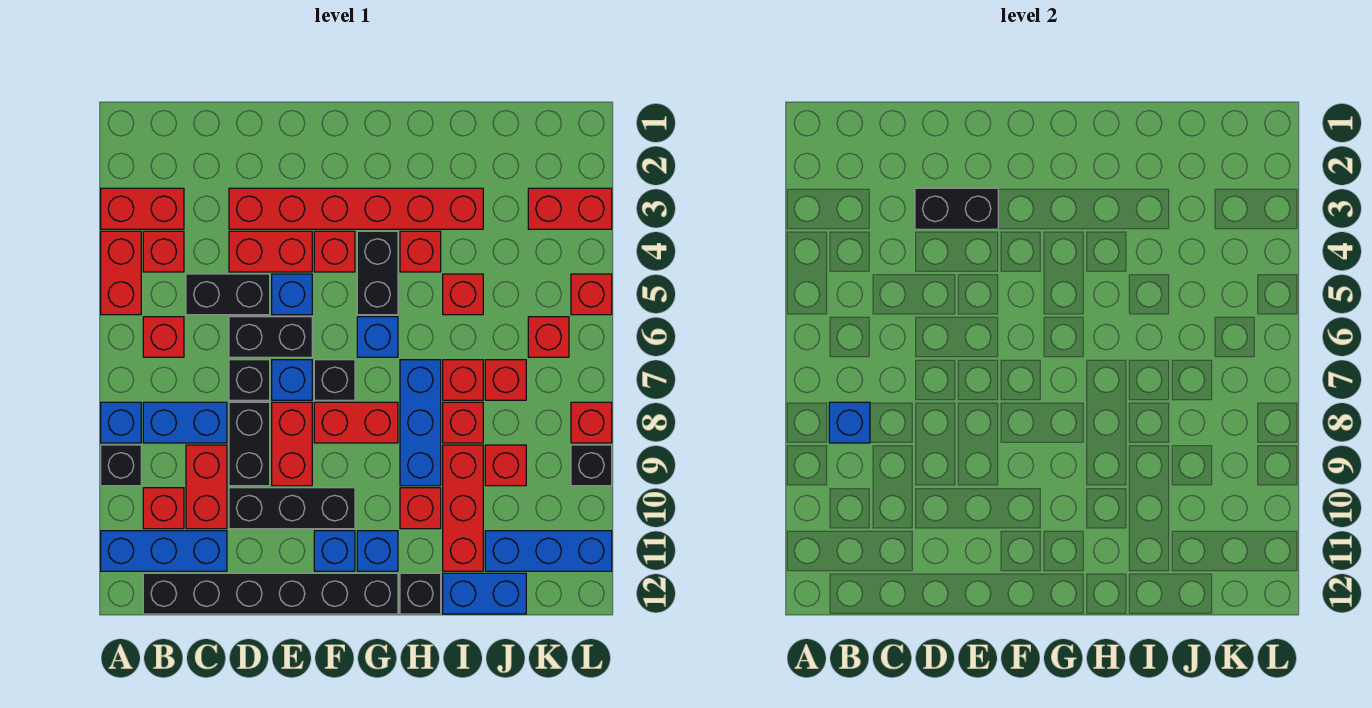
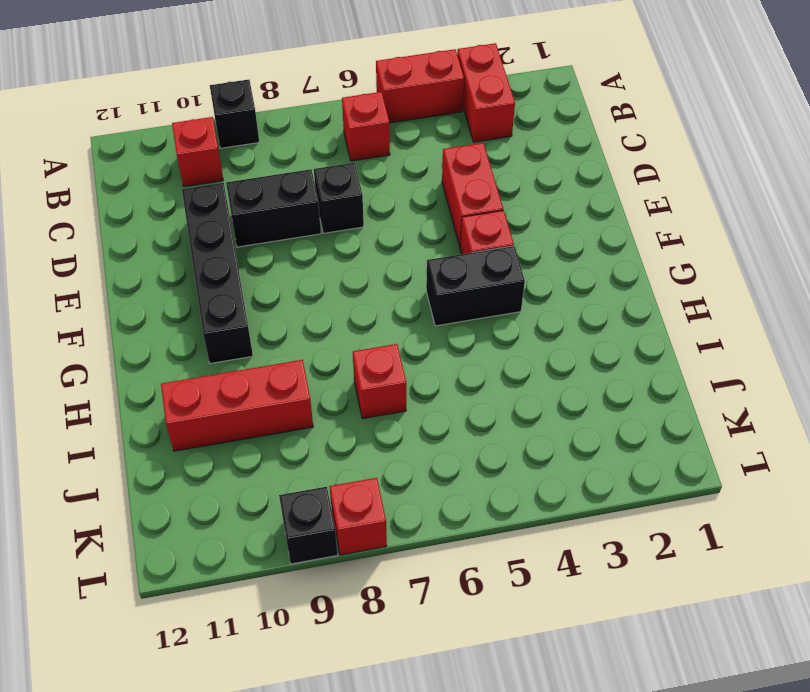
black brick D10:G10 level 1 -> black brick D10:F10 level 1
none -> blue brick A8 level 1
none -> blue brick A11:C11 level 1
none -> red brick B4 level 1
none -> blue brick B8:C8 level 1

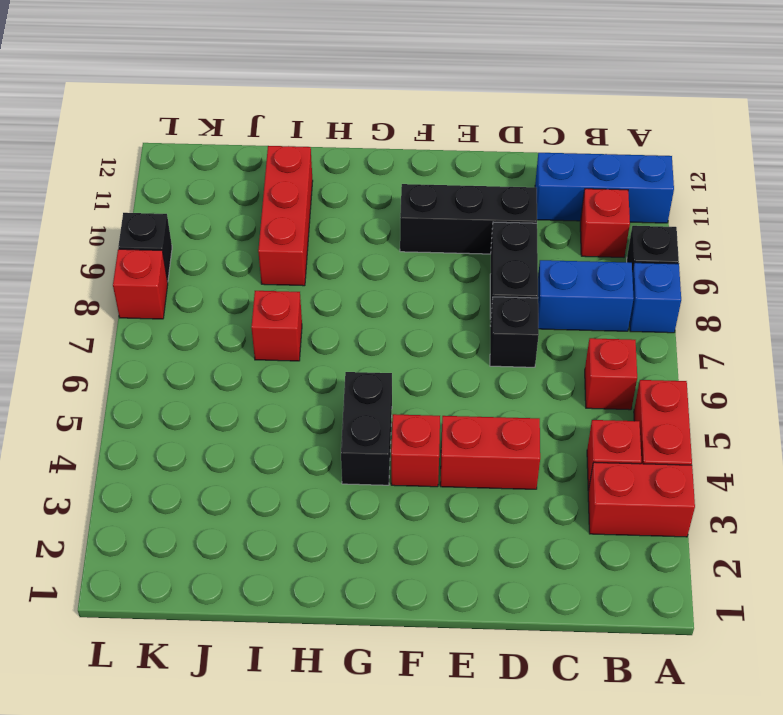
none -> black brick B12:G12 level 1
none -> black brick C5:D5 level 1
none -> red brick C9:C10 level 1
none -> red brick D3:I3 level 1

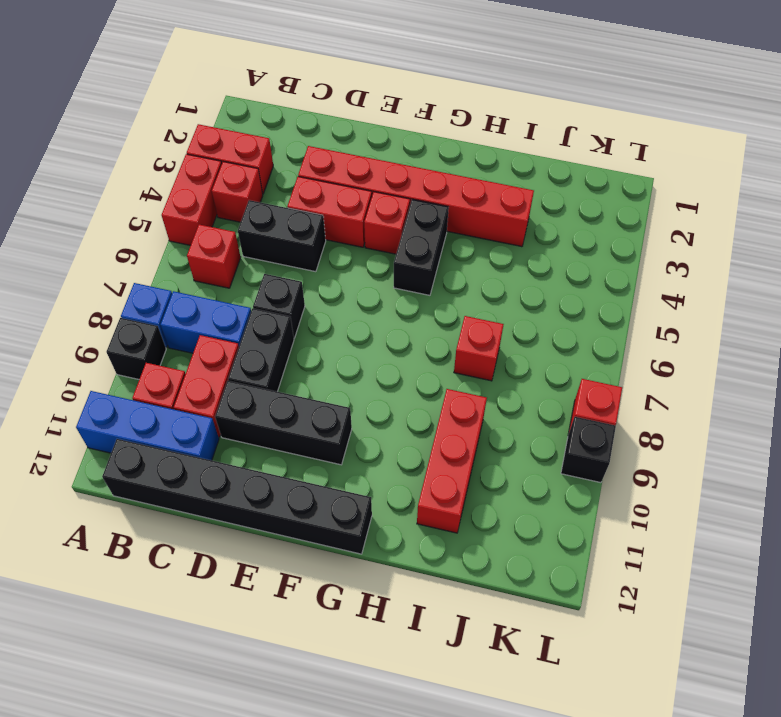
none -> black brick D6:E6 level 1
none -> blue brick E5 level 1
none -> blue brick E7 level 1
none -> red brick E8:E9 level 1

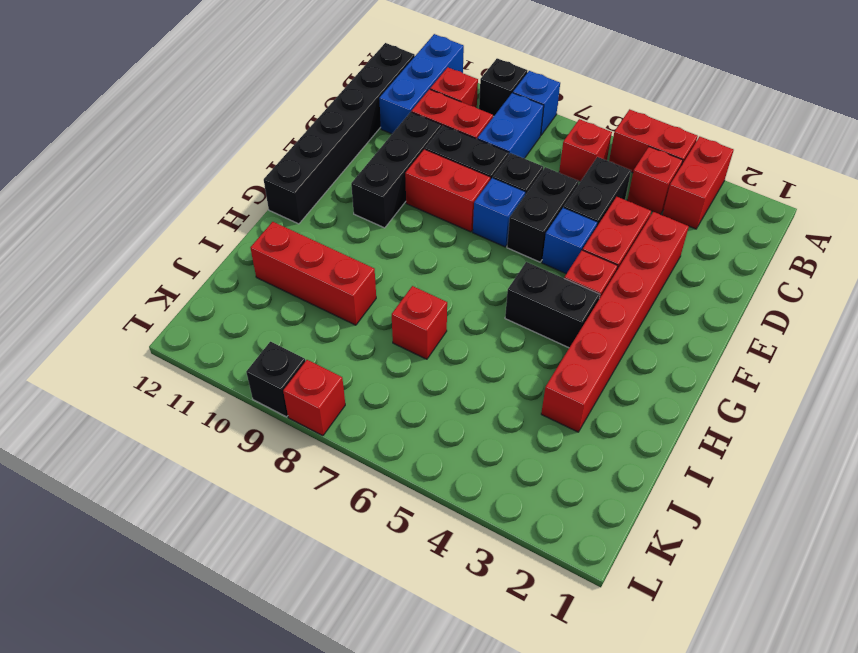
none -> black brick F7 level 1
none -> red brick F8:G8 level 1
none -> blue brick F11 level 1
none -> blue brick G6 level 1

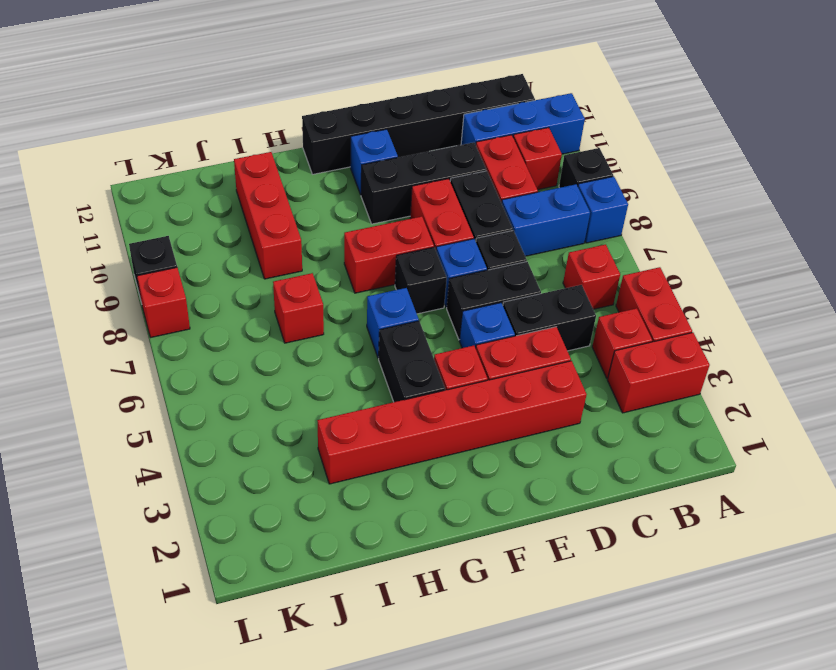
none -> blue brick G11 level 1
none -> red brick H4 level 1
none -> blue brick H7:H9 level 1
none -> red brick H10 level 1

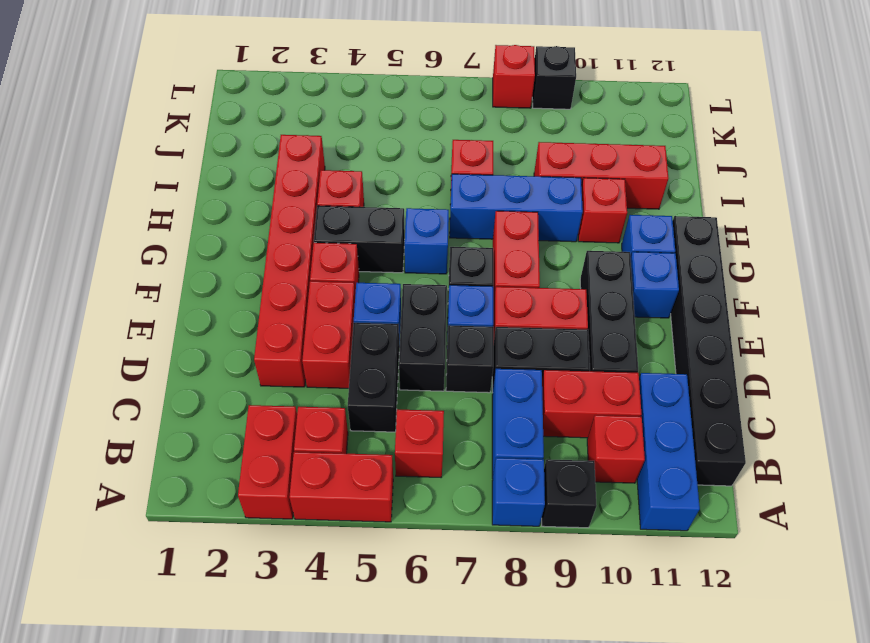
none -> black brick H12 level 1
none -> red brick I5 level 1
none -> red brick I8 level 1
none -> blue brick I12:J12 level 1

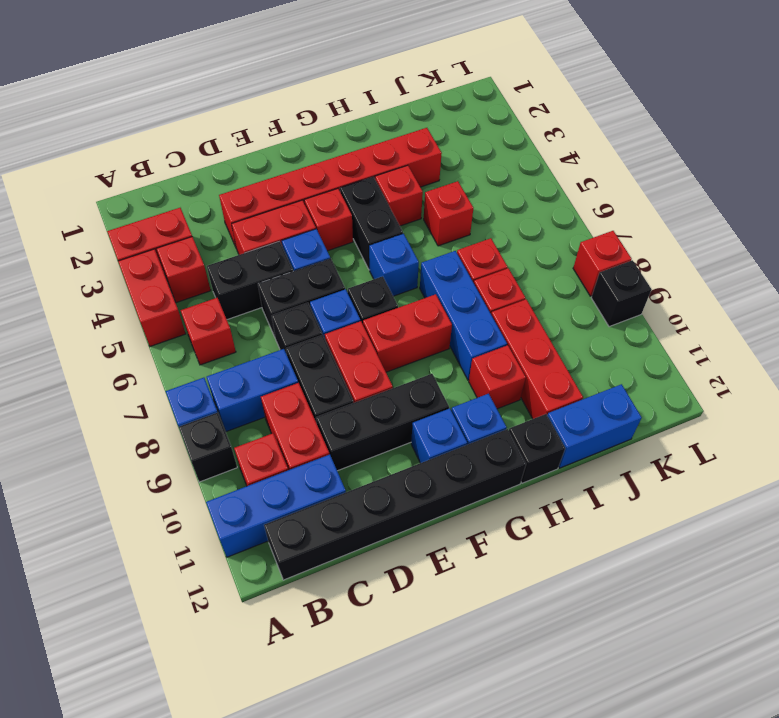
none -> red brick J7 level 1
none -> red brick J9 level 1
none -> blue brick J11:L11 level 1
none -> red brick K3:L3 level 1

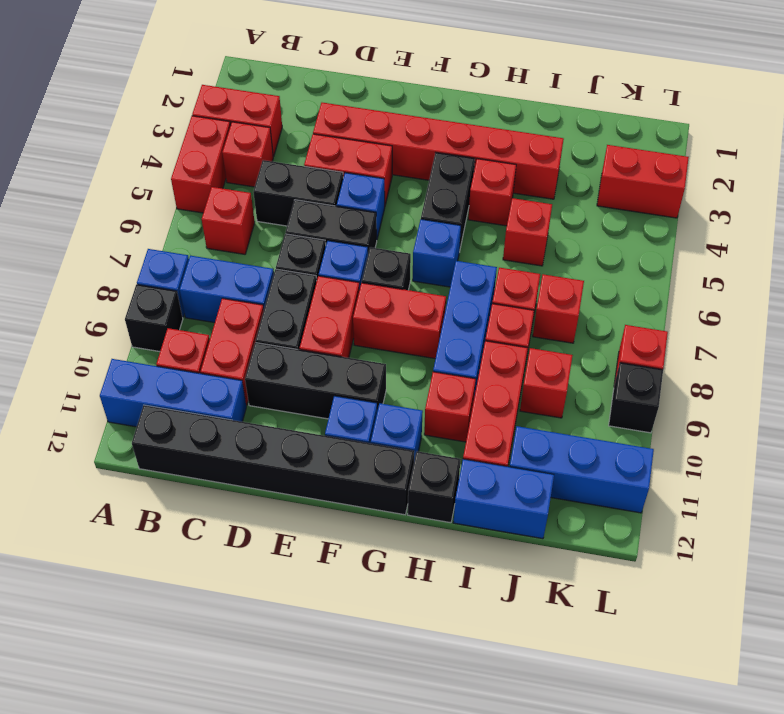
none -> red brick F4 level 1
none -> red brick K6 level 1
none -> red brick L5 level 1
none -> blue brick B8 level 2

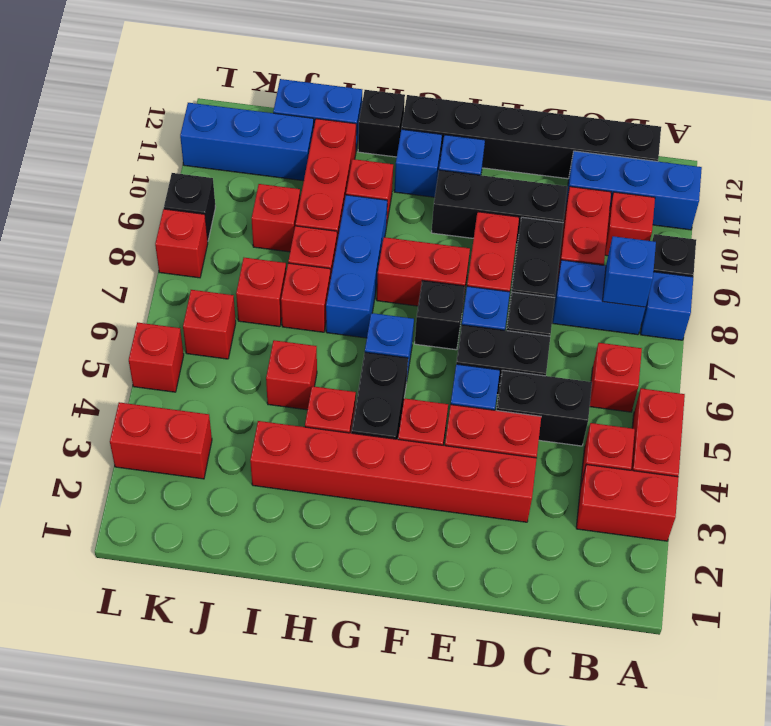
none -> black brick D3:E3 level 2

